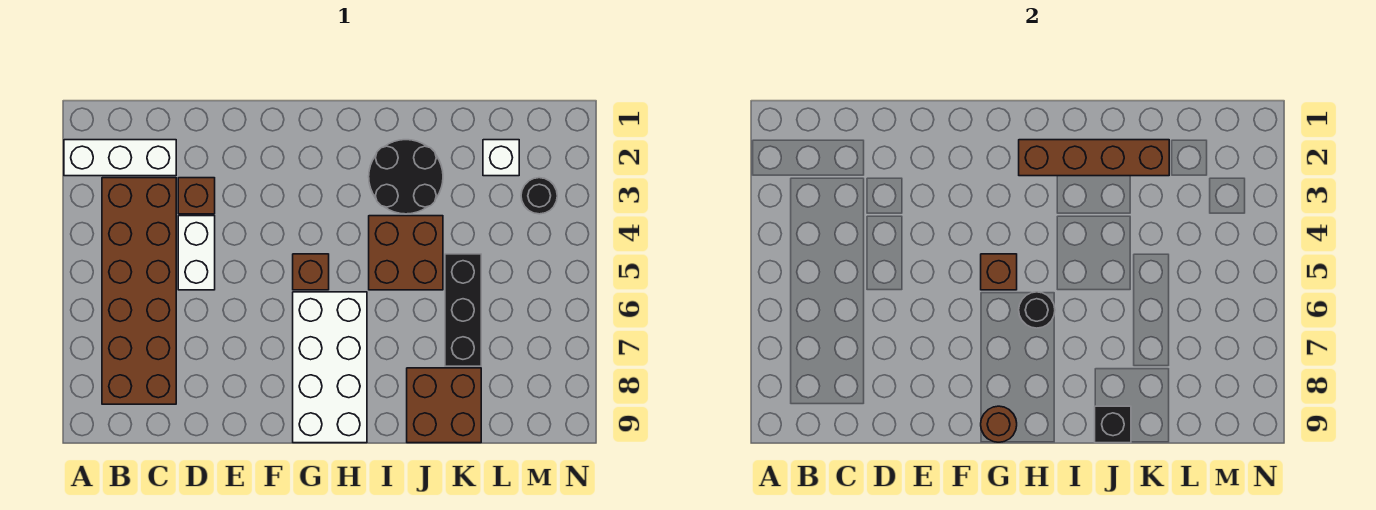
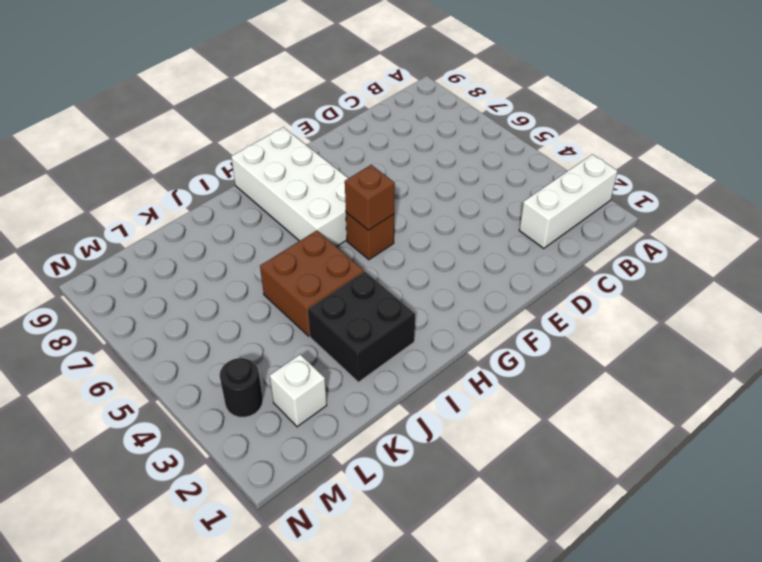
black brick I2:J3 level 1 -> black round brick I2:J3 level 1
none -> brown brick B3:C8 level 1
none -> brown brick D3 level 1
none -> white brick D4:D5 level 1

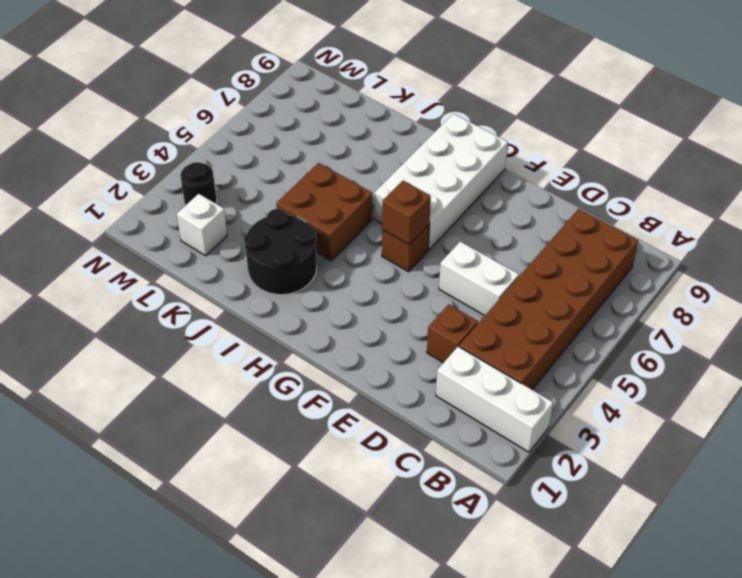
white brick D5:E5 level 1 -> white brick D4:D5 level 1
none -> brown brick J8:K9 level 1
none -> black brick K5:K7 level 1
none -> brown round brick G9 level 2

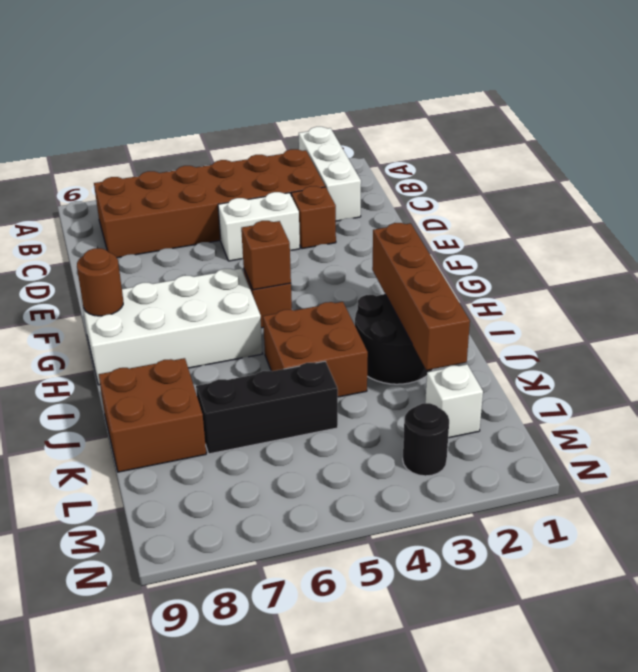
none -> black round brick H6 level 2
none -> black brick J9 level 2

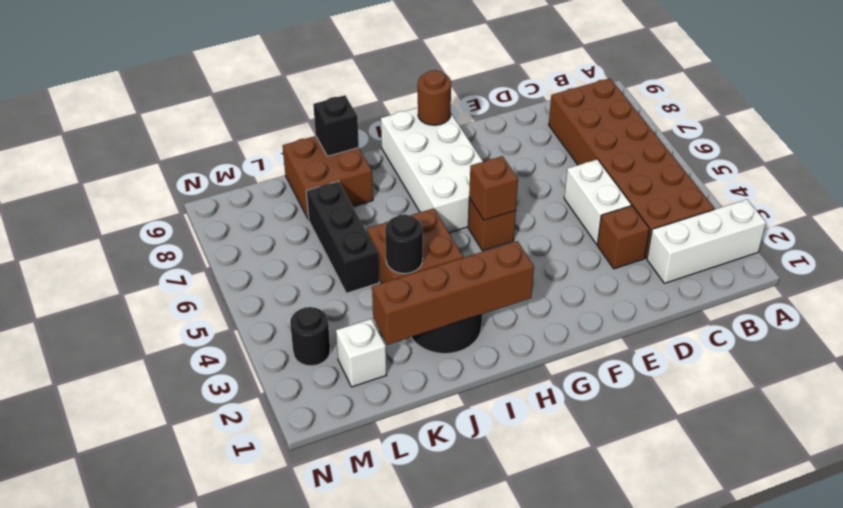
black round brick J4 level 2 -> black round brick H6 level 2

